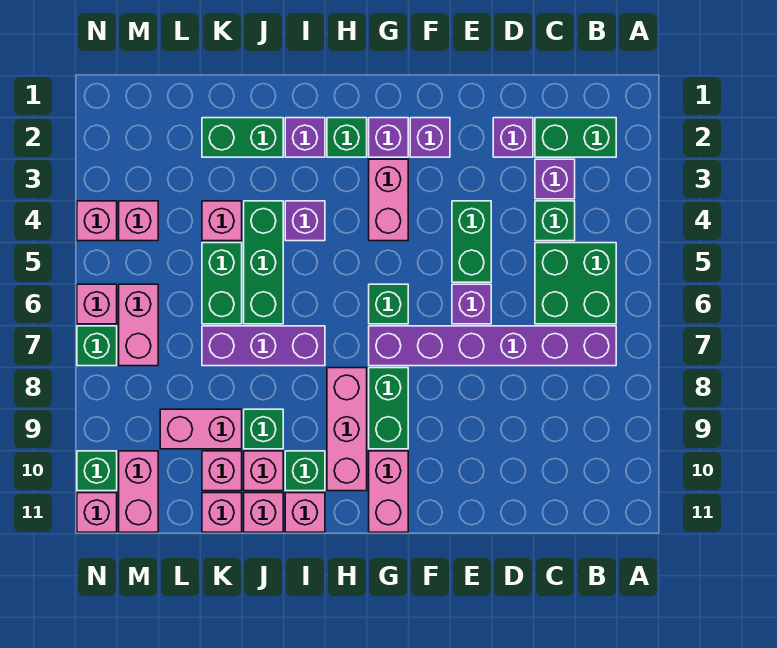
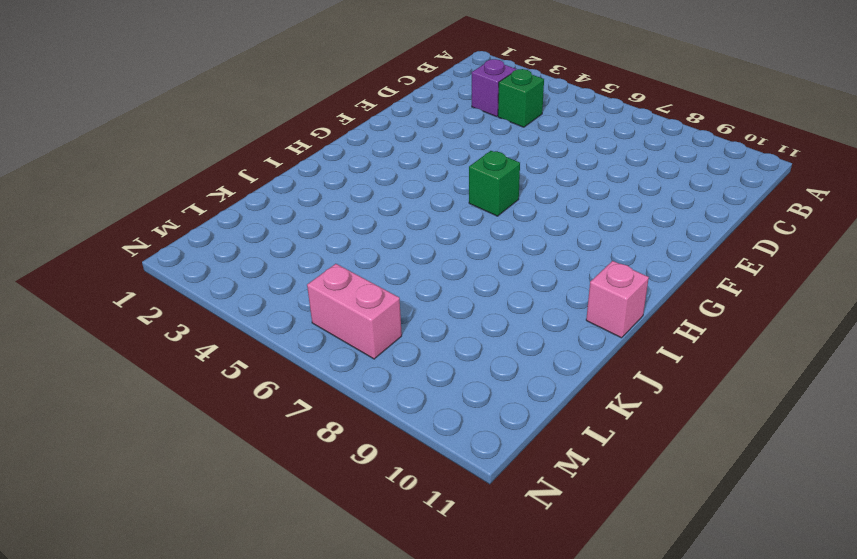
none -> green brick B2:C2 level 1
none -> green brick B5:C6 level 1
none -> purple brick B7:G7 level 1
none -> purple brick D2 level 1

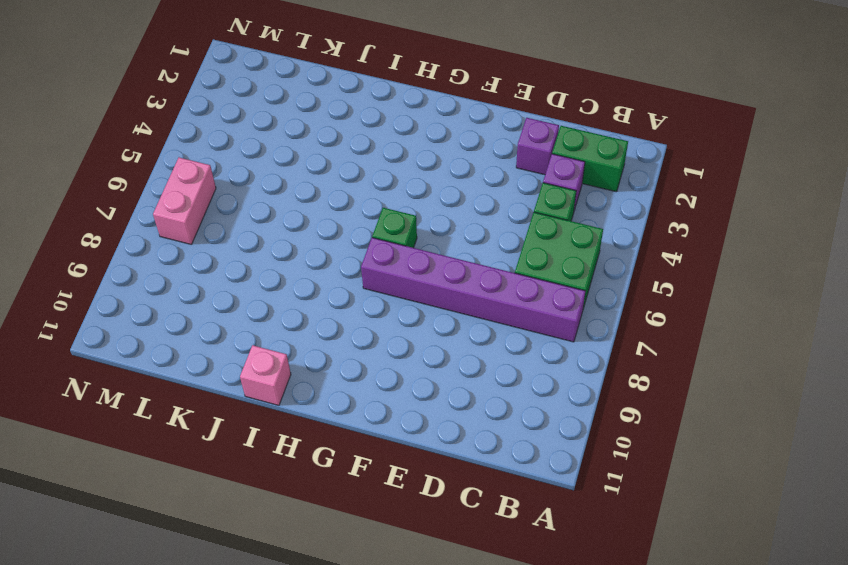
none -> green brick E4:E5 level 1
none -> purple brick E6 level 1
none -> purple brick F2 level 1
none -> purple brick G2 level 1

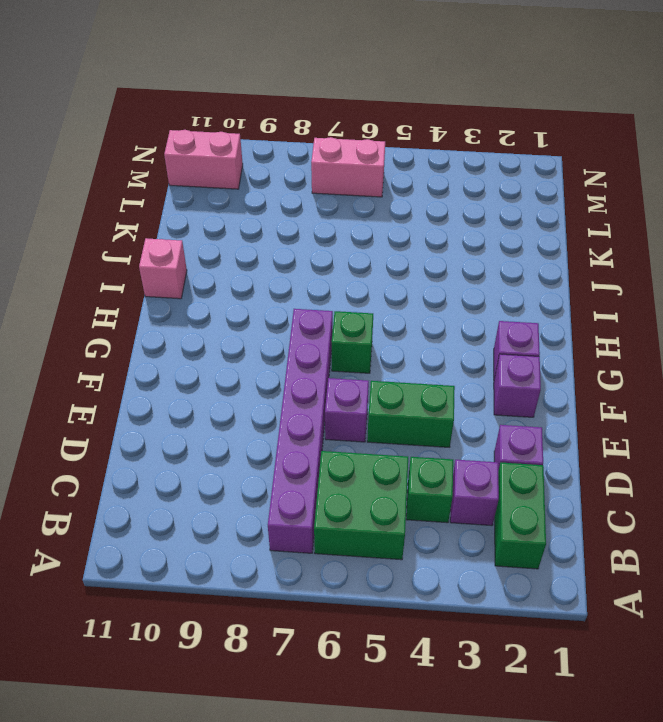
none -> pink brick G3:G4 level 1
none -> green brick G8:G9 level 1
none -> pink brick G10:G11 level 1
none -> green brick H2 level 1

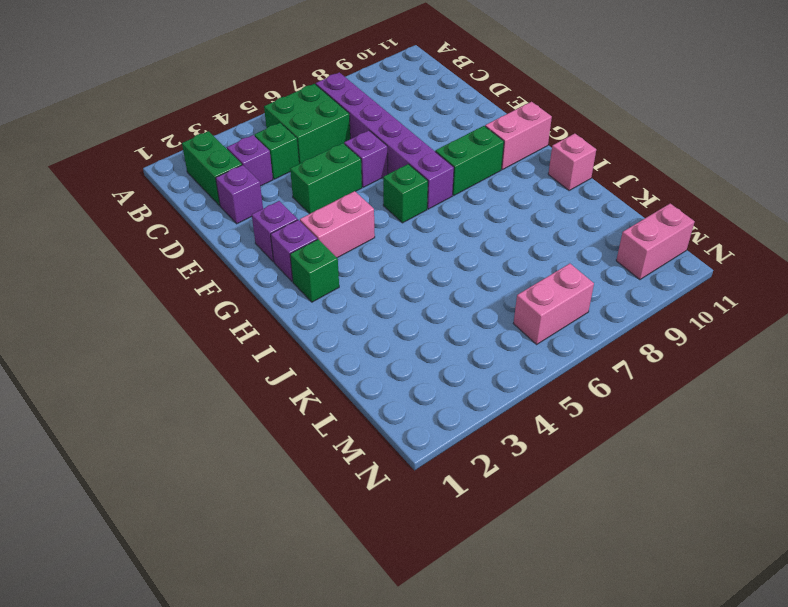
none -> pink brick H8:H10 level 1
none -> purple brick I2 level 1
none -> purple brick I4 level 1
none -> purple brick I7:K7 level 1

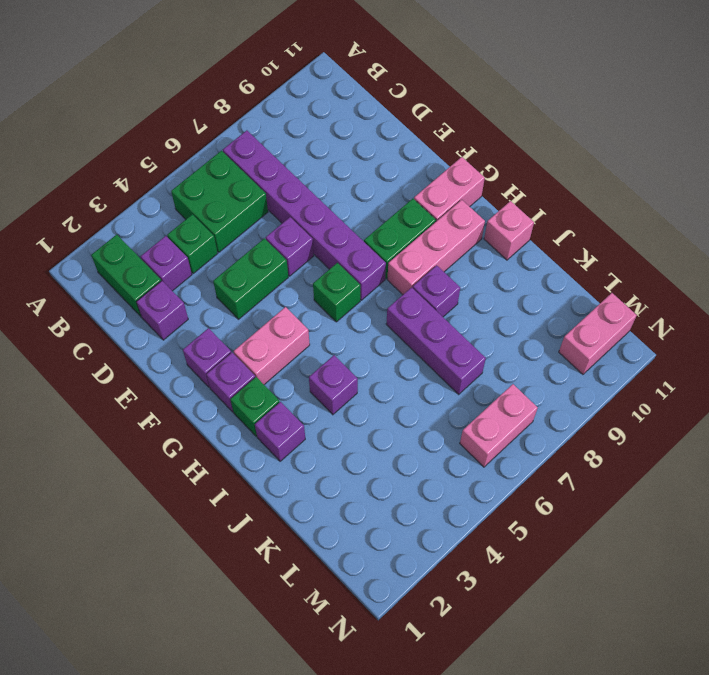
purple brick I8 level 1 -> none
none -> green brick I10 level 1
none -> green brick J2:K2 level 1
none -> green brick J4:J6 level 1
none -> green brick J9 level 1

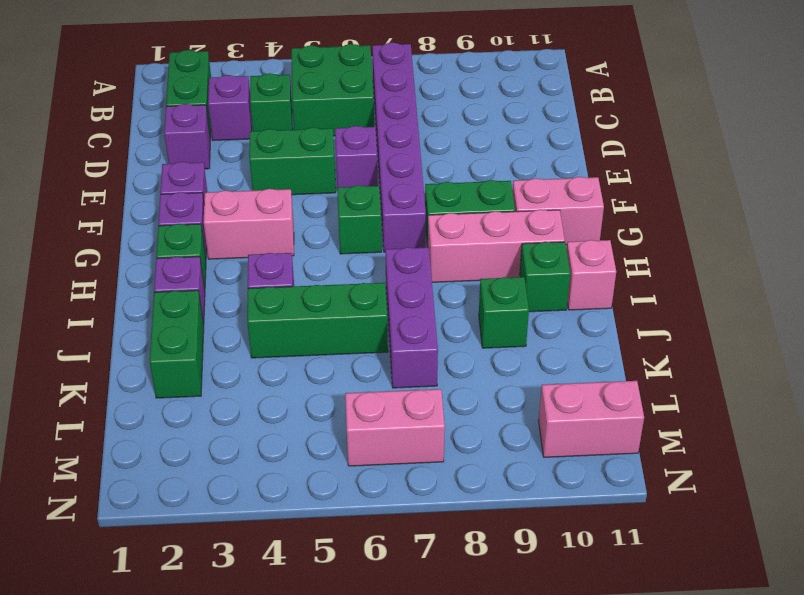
none -> pink brick J10 level 1
none -> pink brick J11 level 1
none -> pink brick K4 level 1
none -> green brick K5:K6 level 1

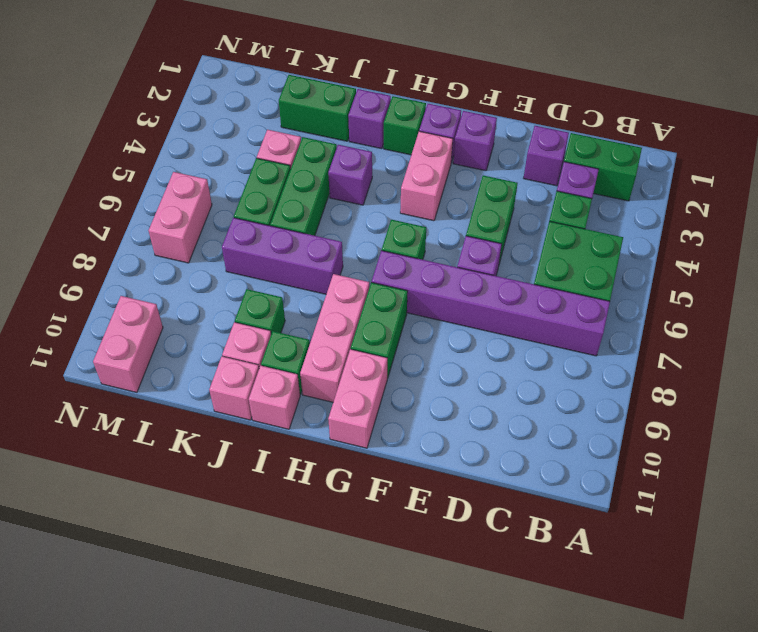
none -> pink brick K9:L9 level 1
none -> pink brick K10 level 1
none -> pink brick K11 level 1
none -> pink brick M4 level 1

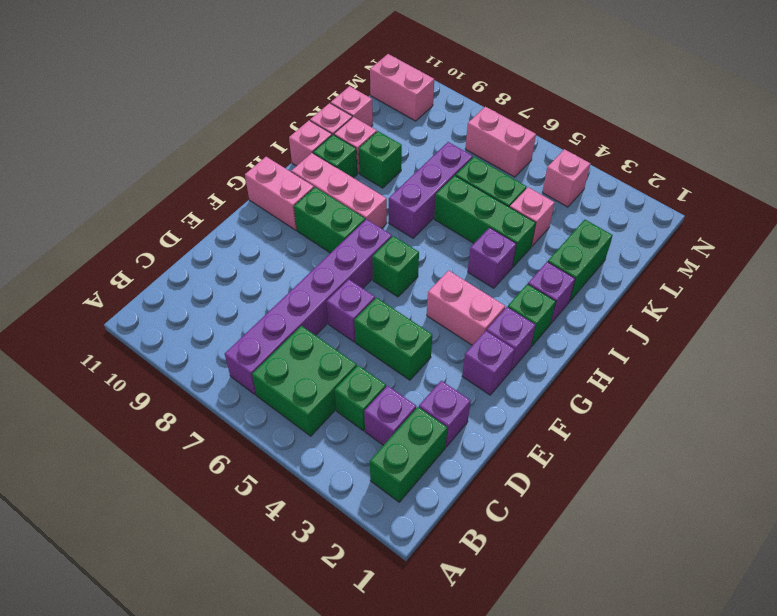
none -> pink brick K9:L9 level 1
none -> pink brick K10 level 1
none -> pink brick N4 level 1
none -> pink brick N6 level 1

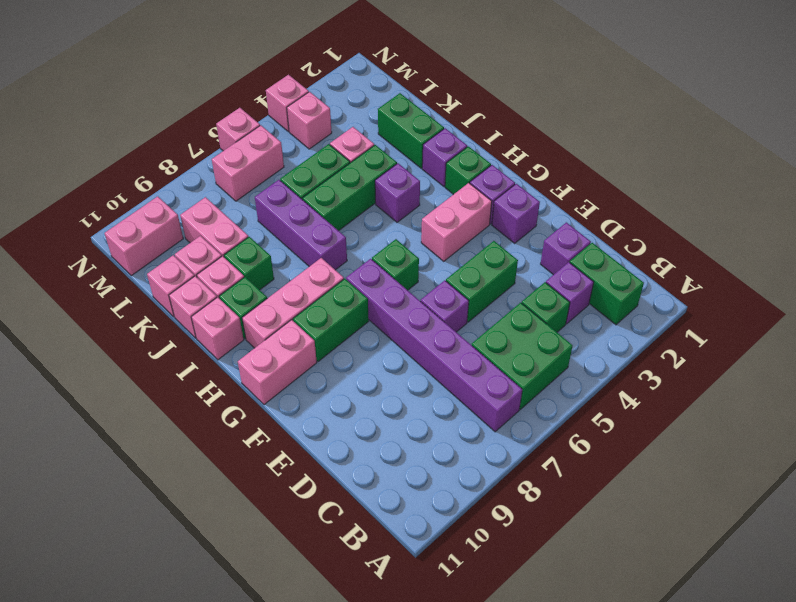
none -> green brick N7 level 1
none -> green brick N10 level 1
none -> pink brick N11 level 1

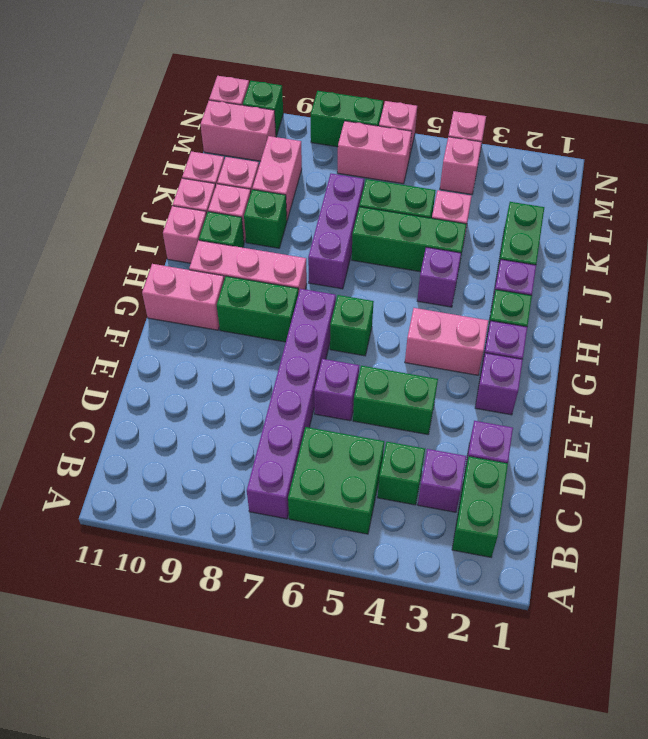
green brick N7:N8 level 1 -> green brick N7 level 1

